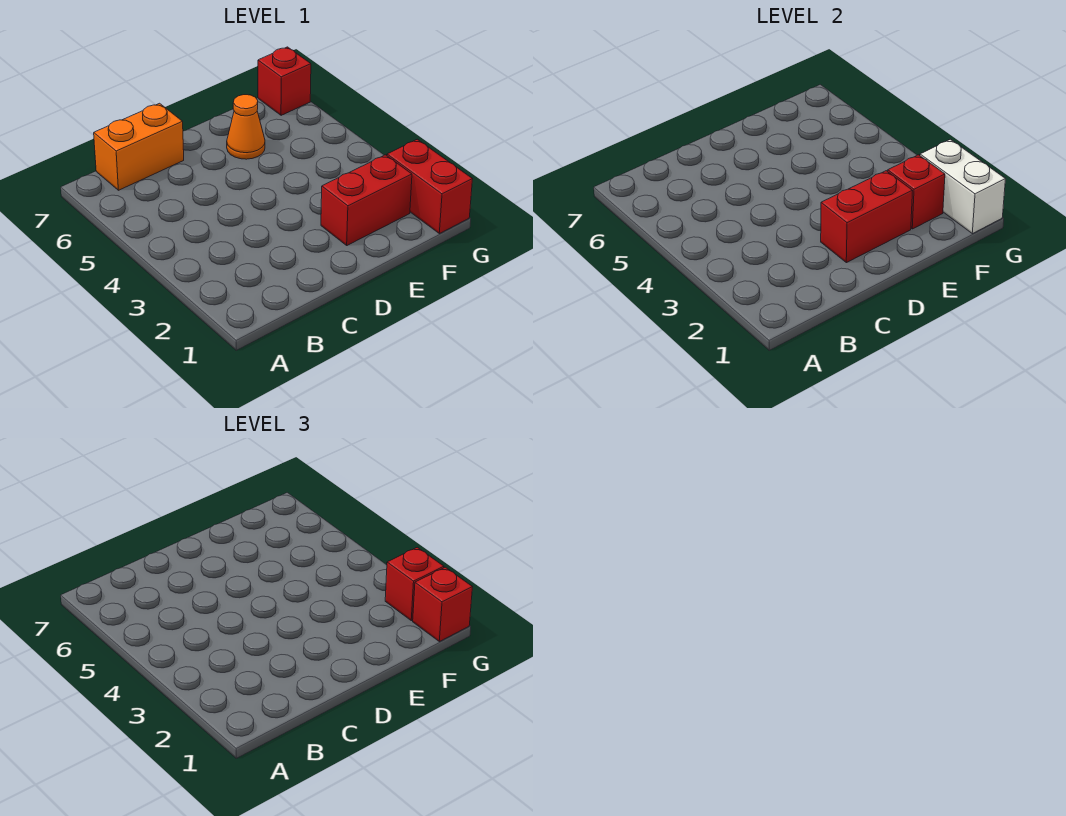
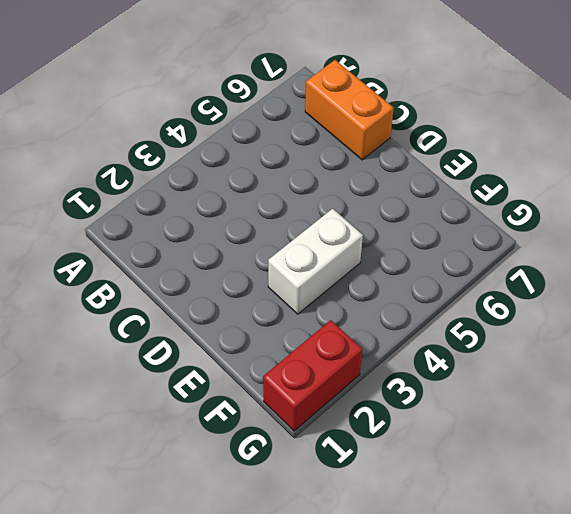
white brick E3:E4 level 1 -> white brick G1:G2 level 2
none -> red brick E2:F2 level 1
none -> orange cone E6 level 1

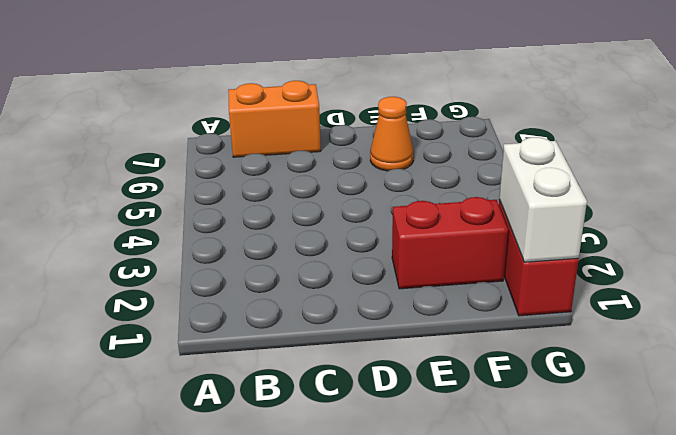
none -> red brick G7 level 1
none -> red brick D2:E2 level 2

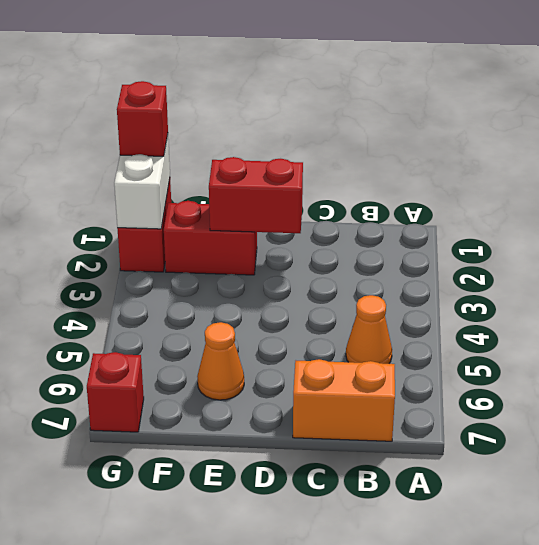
orange cone B5 level 1 -> none
none -> red brick F2 level 2
none -> red brick G2 level 3

